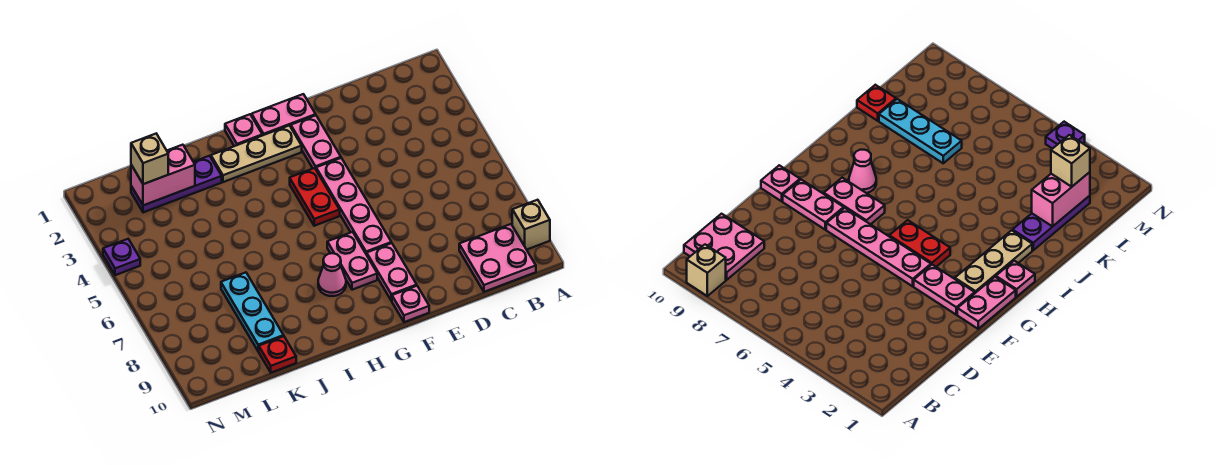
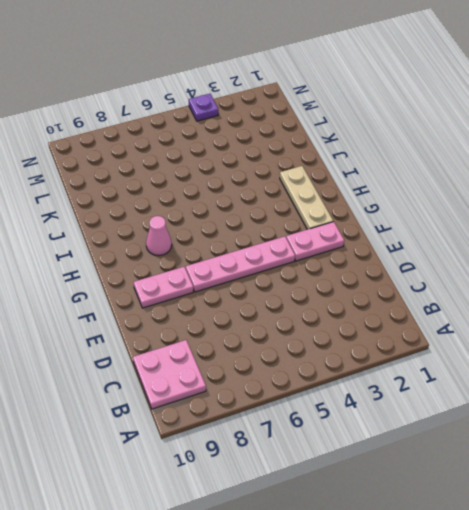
none -> tan brick A9 level 1
none -> pink plate F1:G1 level 1
none -> pink plate F10 level 1

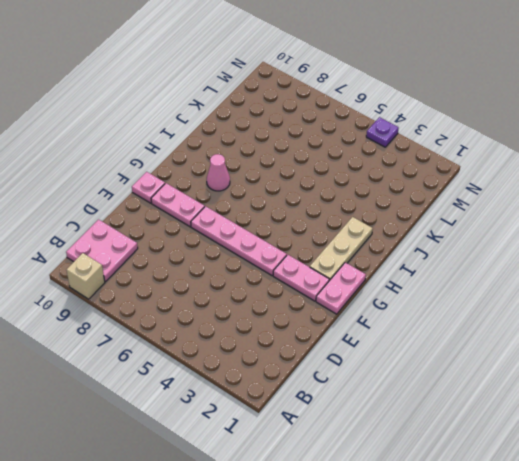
none -> red plate G4:G5 level 1
none -> pink plate G7:G8 level 1
none -> pink plate H1 level 1

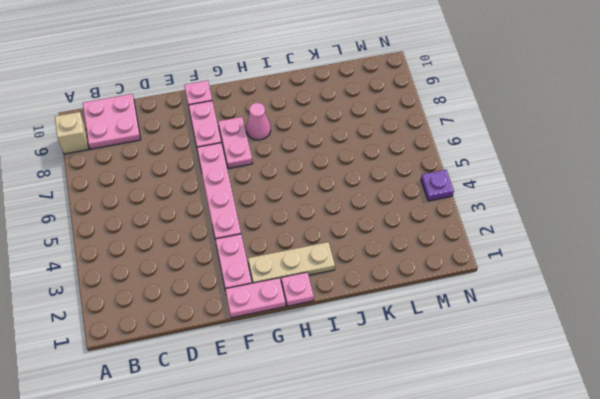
none -> red plate G4:G5 level 1
none -> purple plate J2:L2 level 1
none -> cyan plate K7:K9 level 1

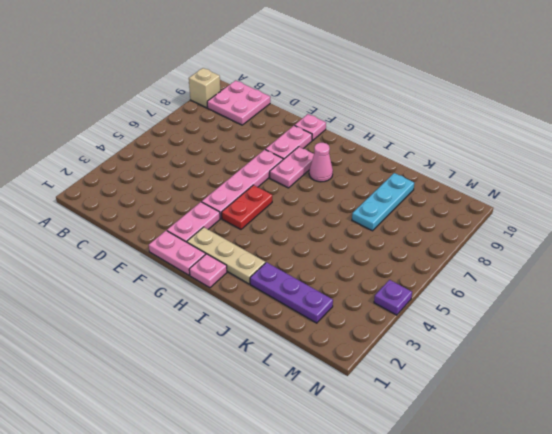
none -> red plate K10 level 1
none -> pink brick K2:L2 level 2
none -> tan brick L2 level 3

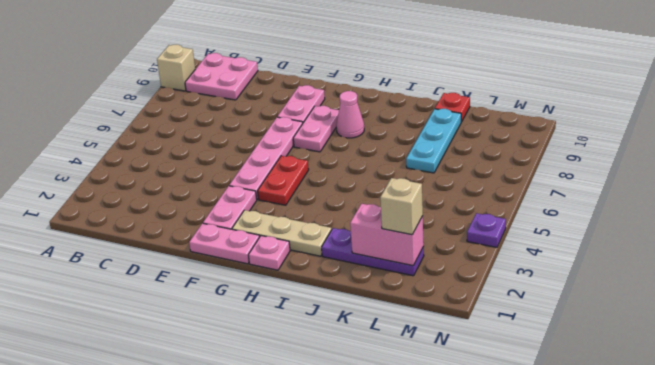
none -> pink plate F10 level 1

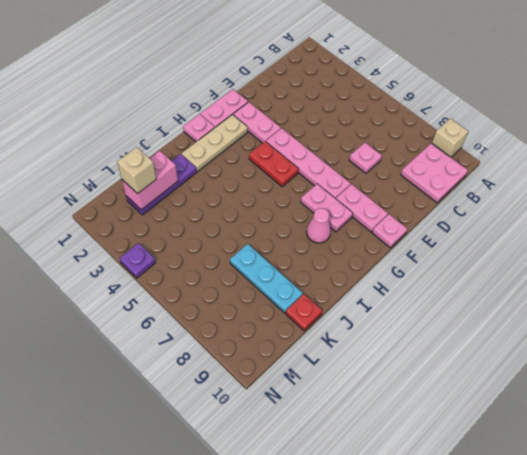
pink plate D7 level 1 -> none

